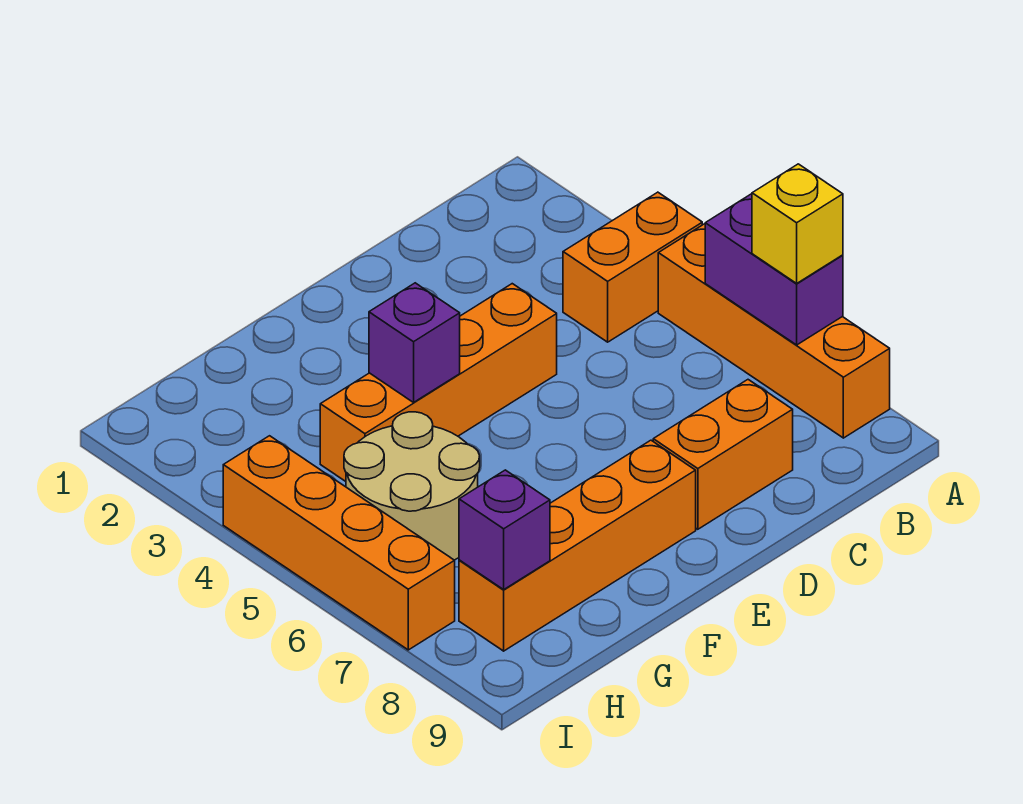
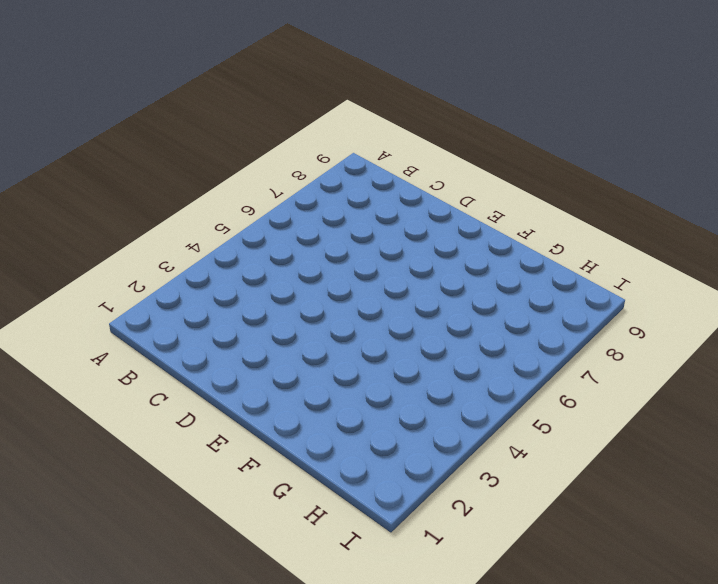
none -> orange brick A4:B4 level 1
none -> orange brick A5:A8 level 1

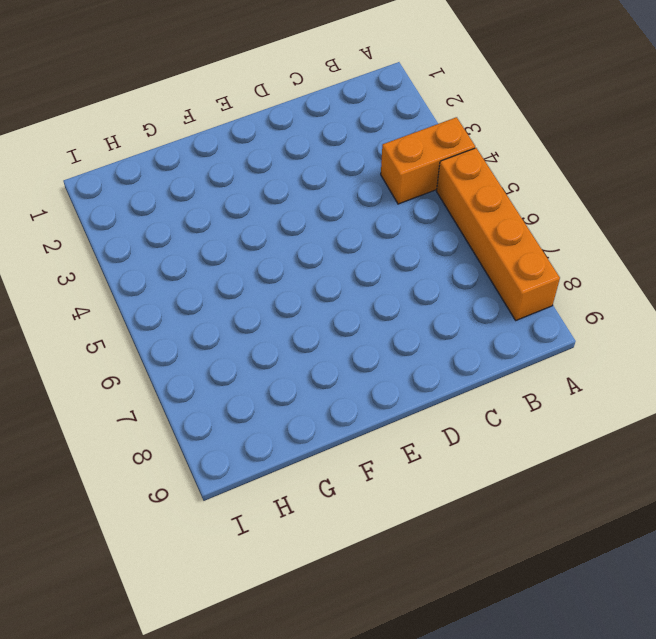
none -> orange brick C8:D8 level 1
none -> orange brick D4:G4 level 1

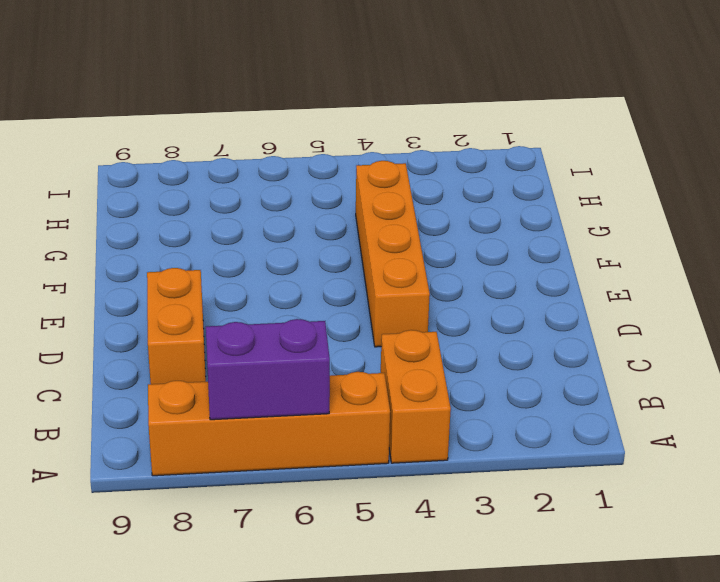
none -> orange brick E8:H8 level 1
none -> tan round brick G5:H6 level 1

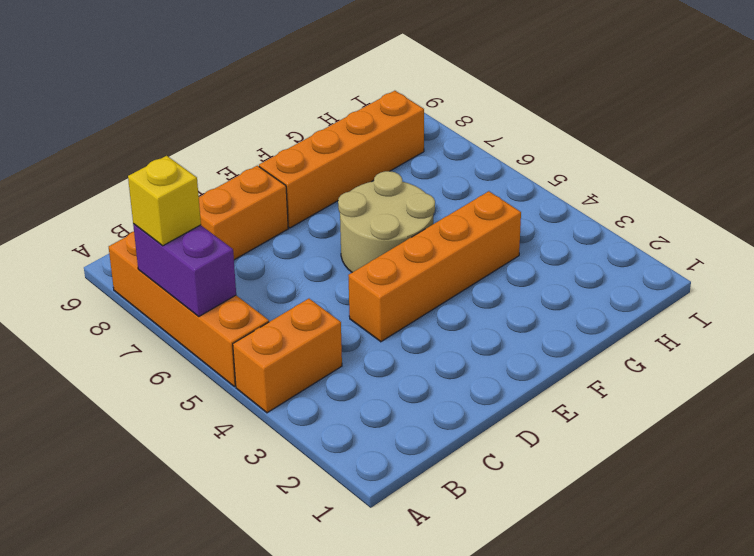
tan round brick E5:F6 level 1 -> tan round brick G5:H6 level 1
none -> orange brick I4:I7 level 1
none -> purple brick F4 level 2

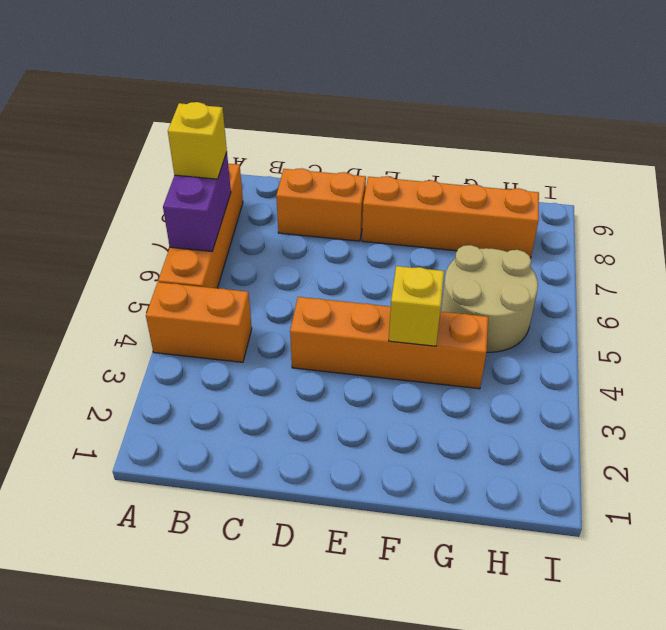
yellow brick F4 level 2 -> purple brick F4 level 2
none -> orange brick I4:I7 level 1
none -> purple brick H8 level 2

